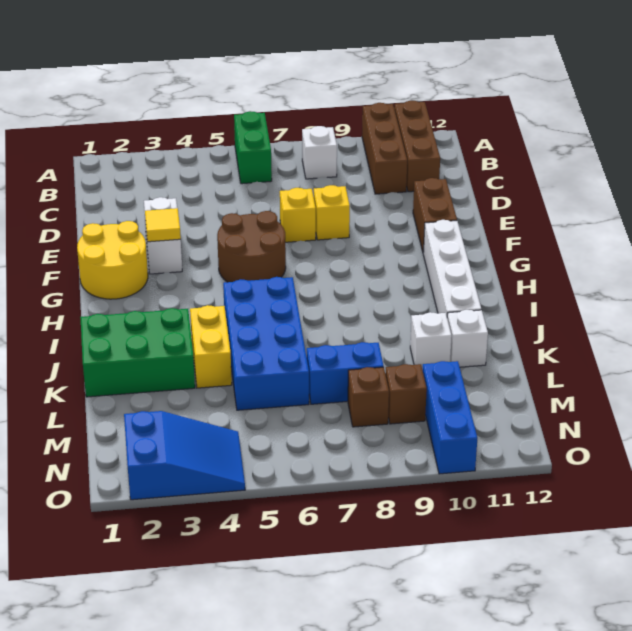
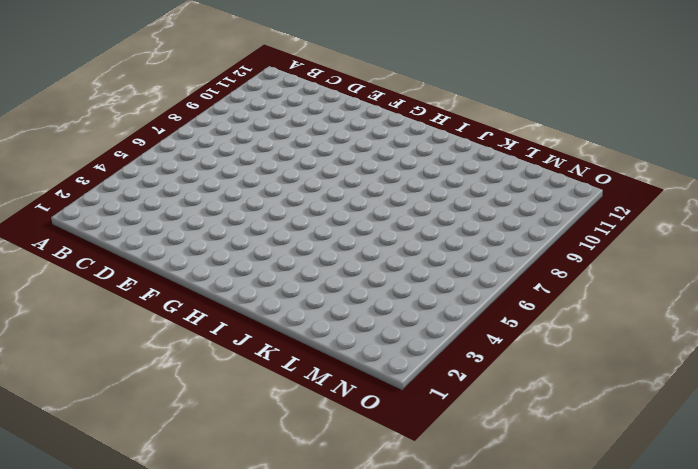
none -> green brick A6:B6 level 1
none -> brown brick A10:C10 level 1
none -> brown brick A11:C11 level 1

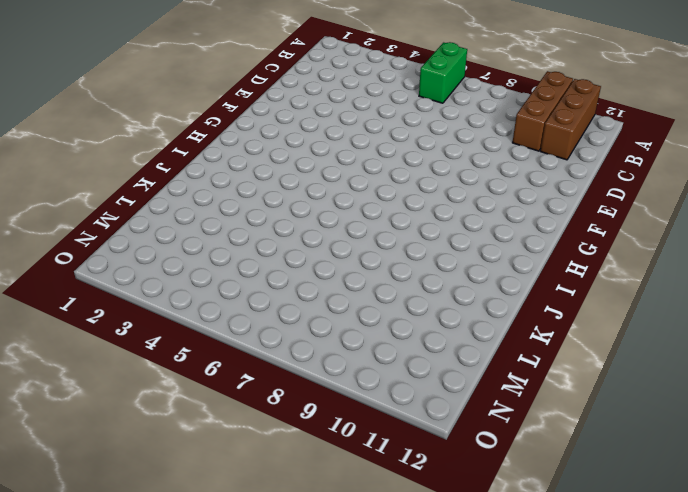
none -> white brick B8 level 1
none -> white brick E3:F3 level 1
none -> yellow brick E7 level 1

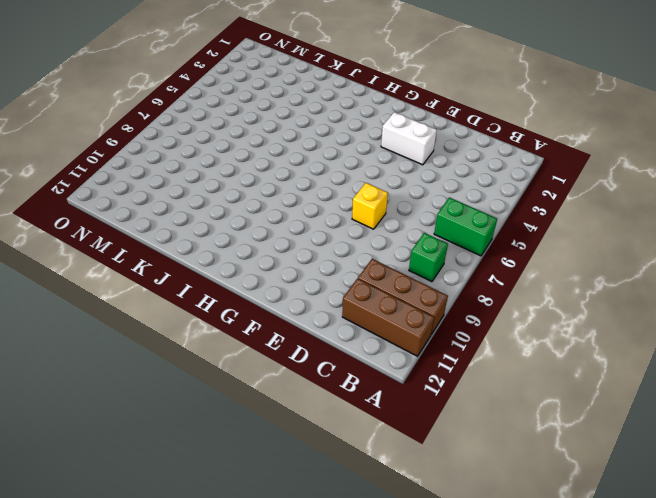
green brick B8 level 1 -> white brick B8 level 1
none -> yellow brick E8 level 1
none -> brown brick E11:F11 level 1
none -> yellow round brick F1:G2 level 1

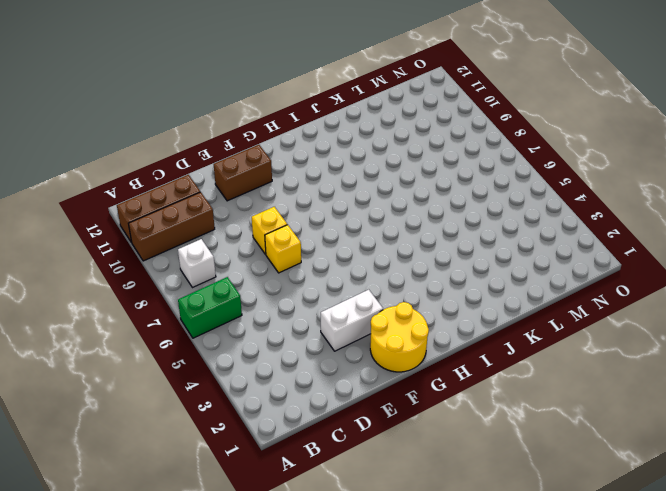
none -> brown round brick F5:G6 level 1
none -> white brick G11:J11 level 1
none -> blue brick I5:L6 level 1

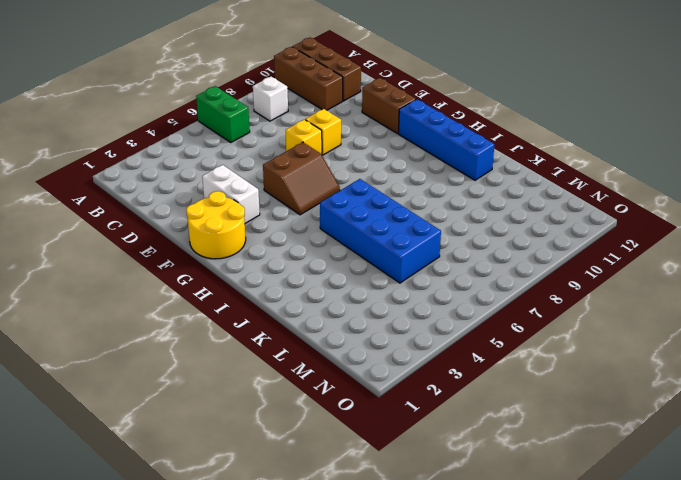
brown slope F5:G6 level 1 top F -> brown round brick F5:G6 level 1
blue brick G11:J11 level 1 -> white brick G11:J11 level 1
none -> green brick J1:K3 level 1
none -> yellow brick J4:K4 level 1
none -> white brick K10 level 1

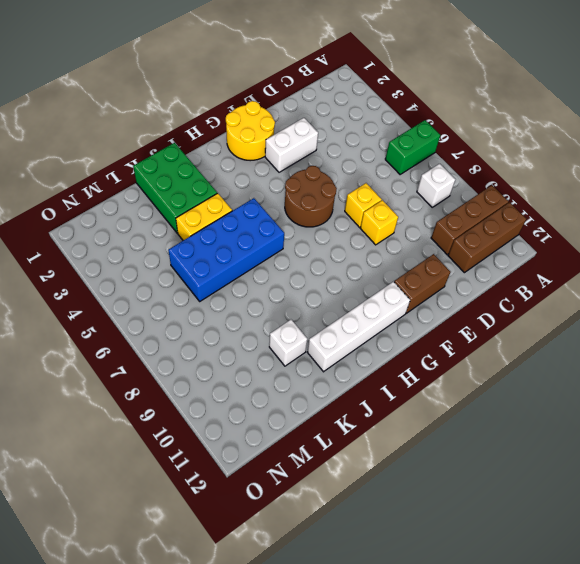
none -> white brick K11 level 1
none -> blue brick L7:L8 level 1
none -> brown brick M8 level 1

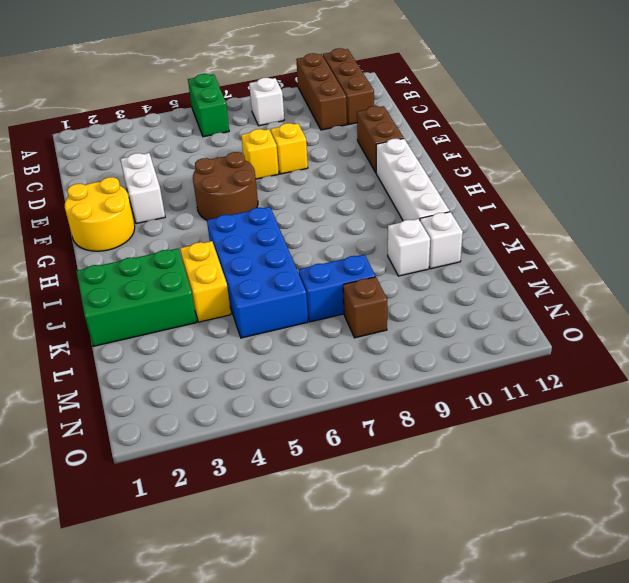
none -> brown brick M9 level 1
none -> blue brick M10:O10 level 1
none -> blue slope N2:O4 level 1 top 2

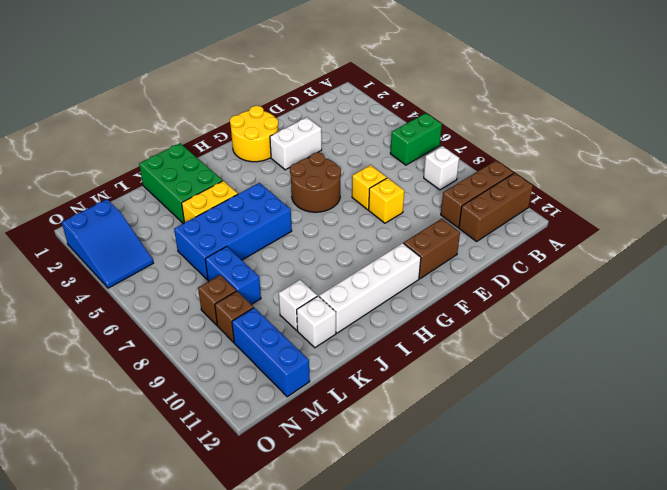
blue brick M10:M12 level 1 -> blue brick M10:O10 level 1
none -> yellow tile F3 level 2

